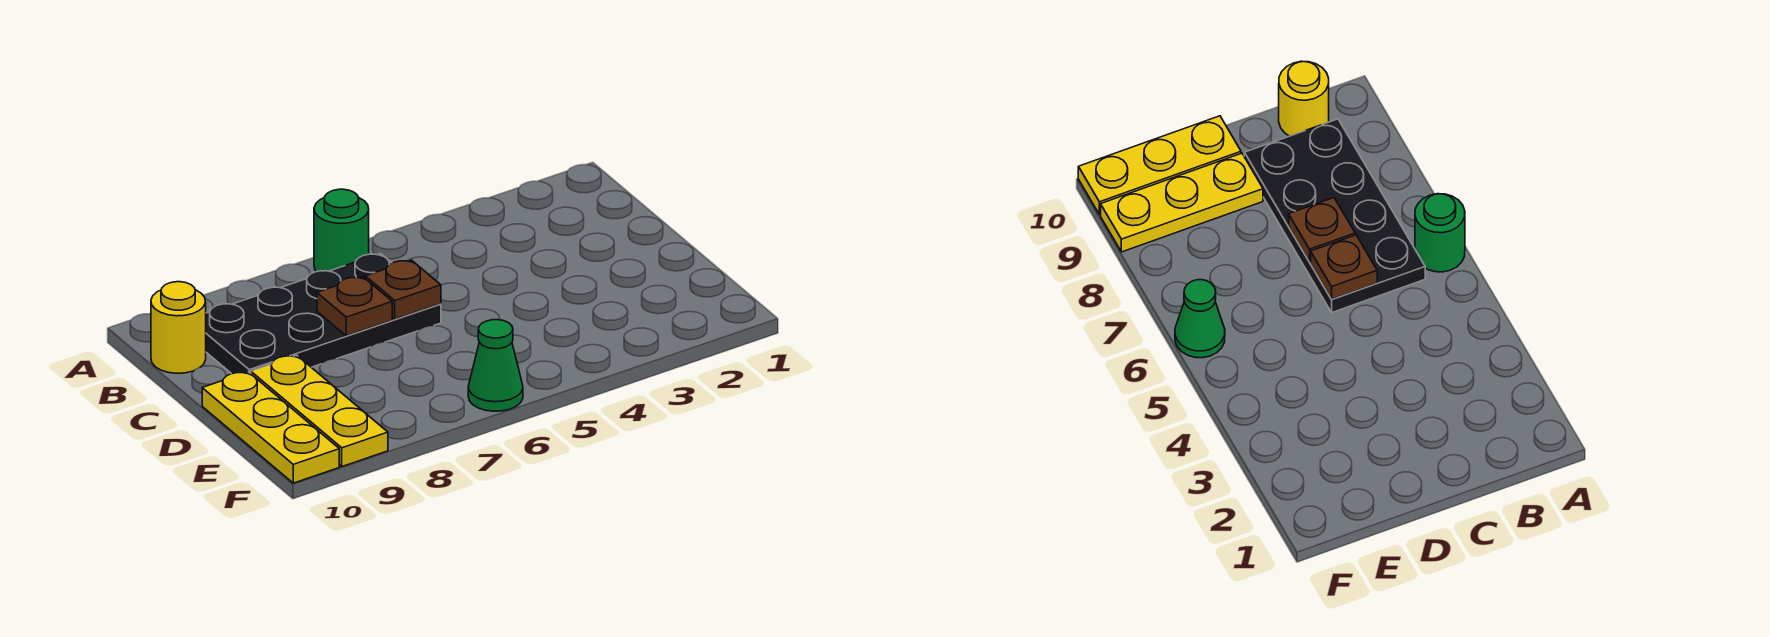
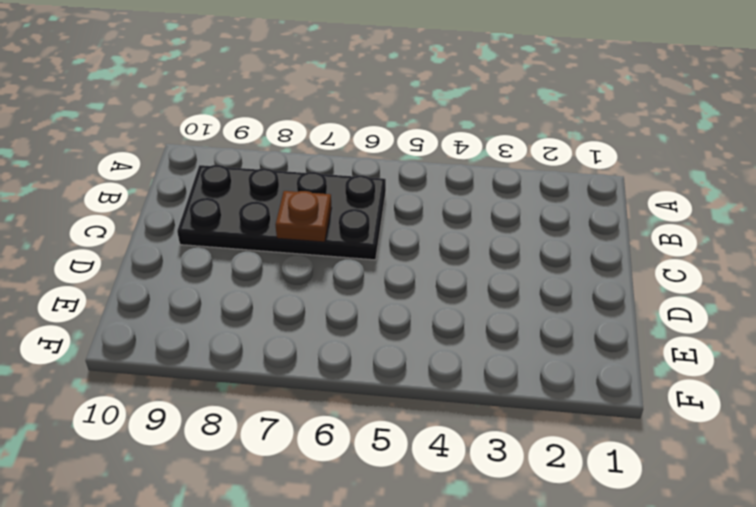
none -> green round brick A6 level 1
none -> yellow round brick B10 level 1

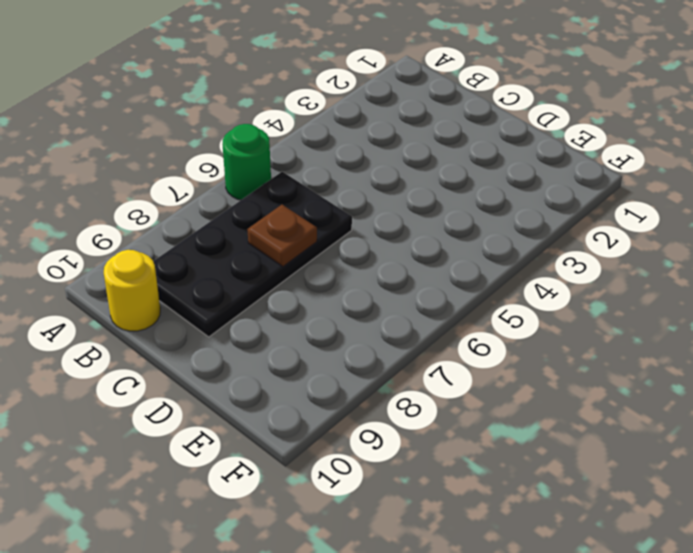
none -> yellow plate D9:F9 level 1
none -> yellow plate D10:F10 level 1

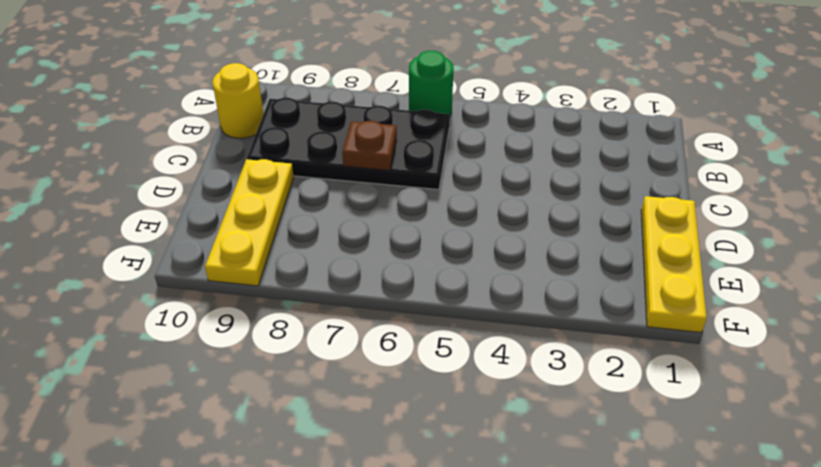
yellow plate D1:F1 level 1 -> yellow plate D10:F10 level 1
none -> green cone F6 level 1
none -> brown plate C6 level 2

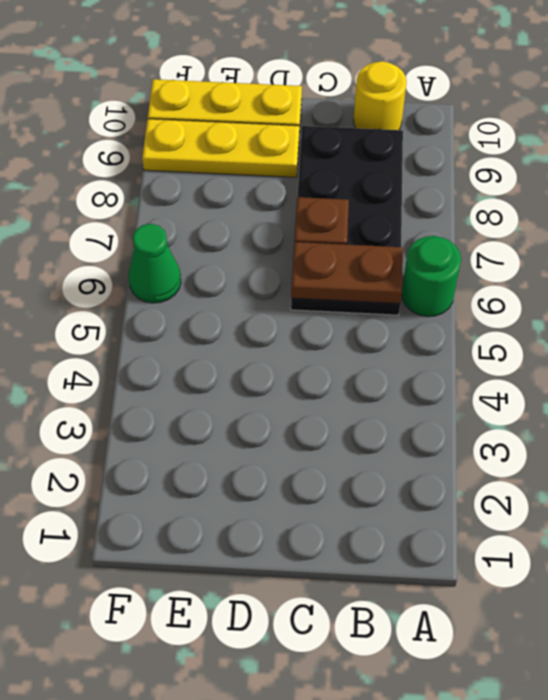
brown plate B6:C6 level 2 -> brown plate C6 level 2

